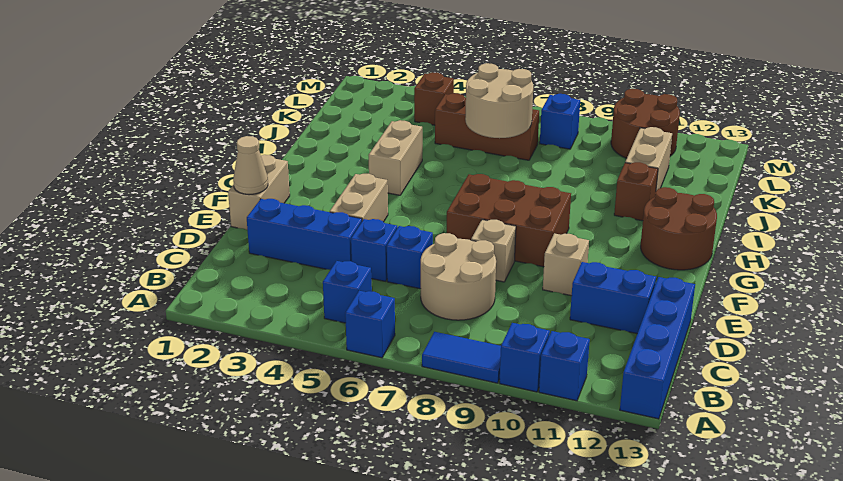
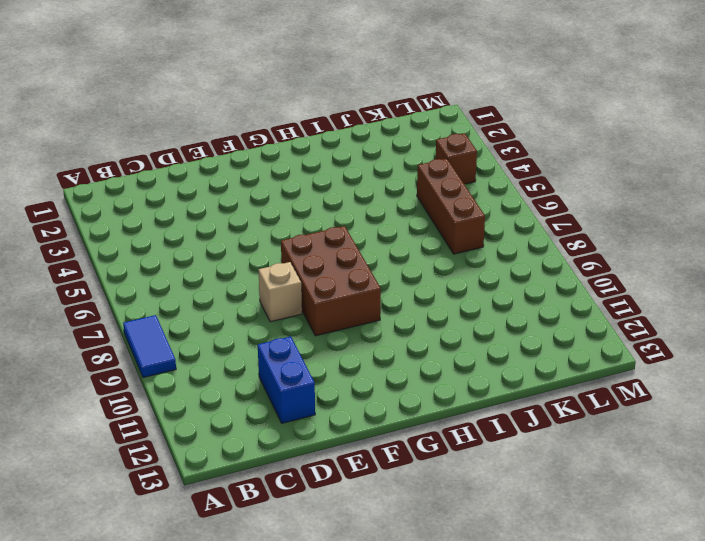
none -> blue brick A6 level 1
none -> blue brick A10 level 1
none -> blue brick A11 level 1

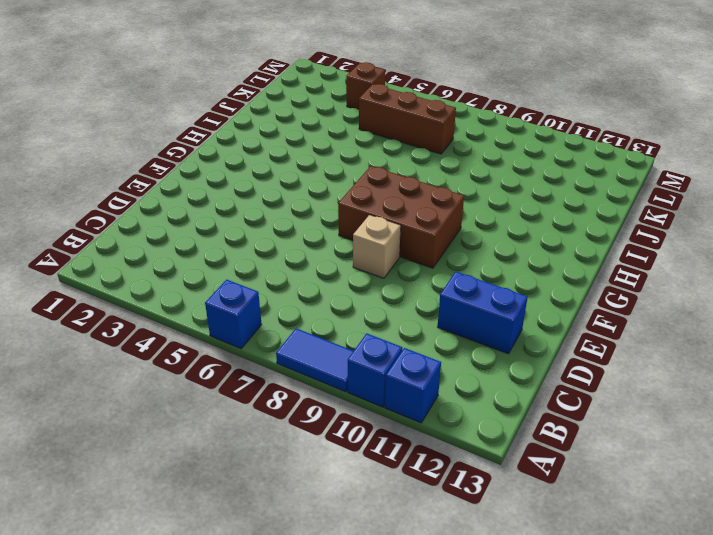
none -> blue brick A13:D13 level 1
none -> blue brick B5 level 1
none -> tan round brick C7:D8 level 1

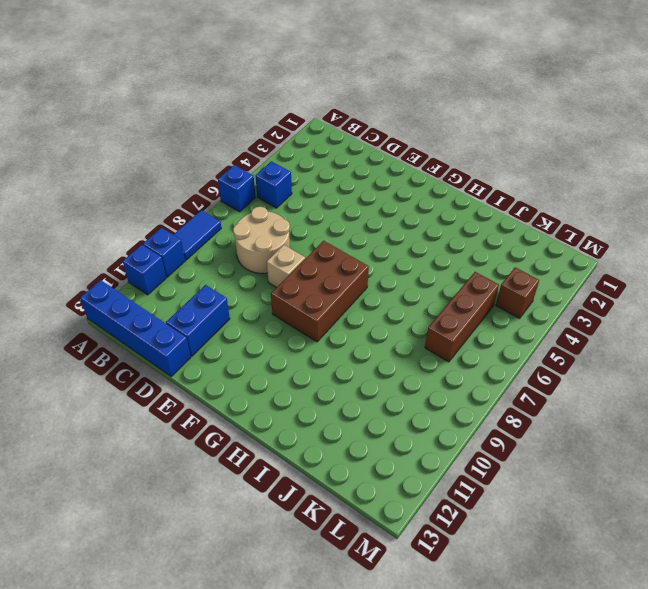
none -> blue brick D2:D4 level 1
none -> blue brick D5 level 1
none -> blue brick D6 level 1

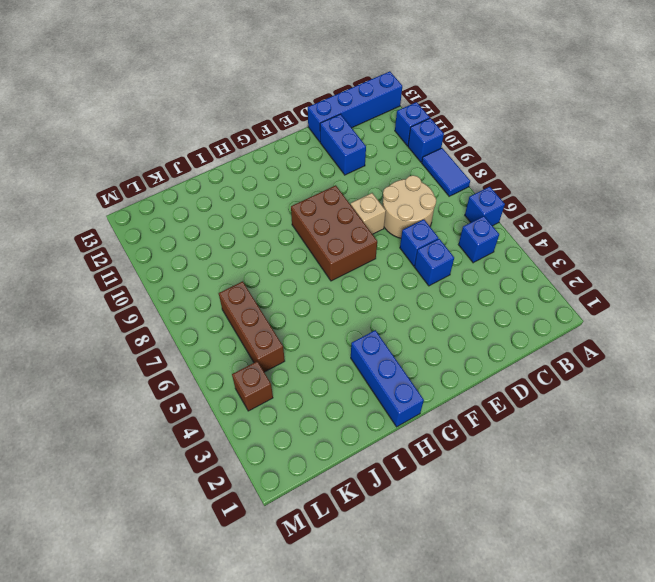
blue brick H1:H3 level 1 -> blue brick D2:D4 level 1
none -> tan brick E1:F1 level 1
none -> tan brick E4:F4 level 1
none -> tan brick E10 level 1

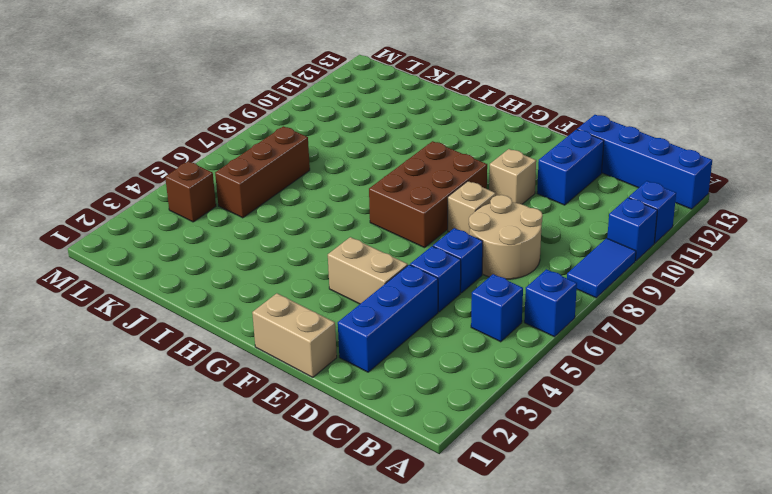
none -> brown round brick G12:H13 level 1
none -> tan brick H4:I4 level 1
none -> brown brick I11 level 1

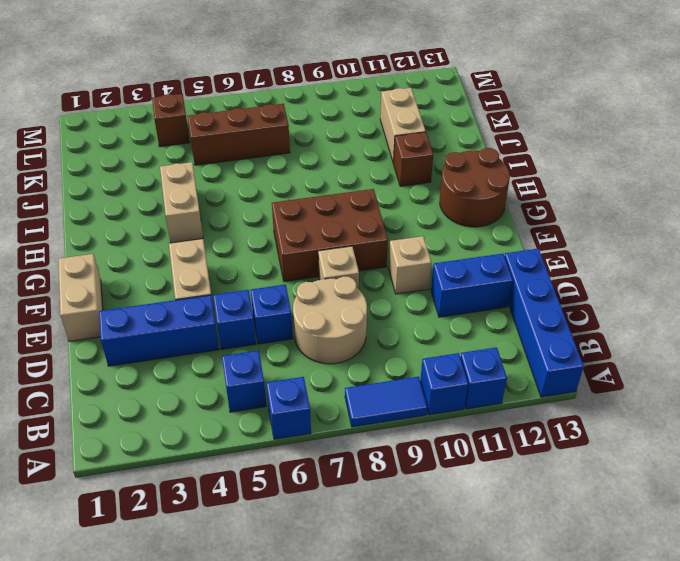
none -> blue brick L8 level 1
none -> brown round brick L10:M11 level 1
none -> tan cone E1 level 2

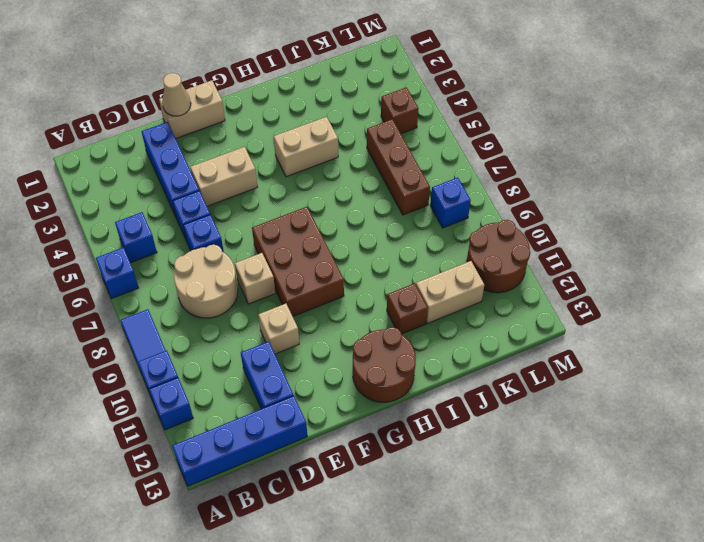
none -> tan round brick J6:K7 level 2

